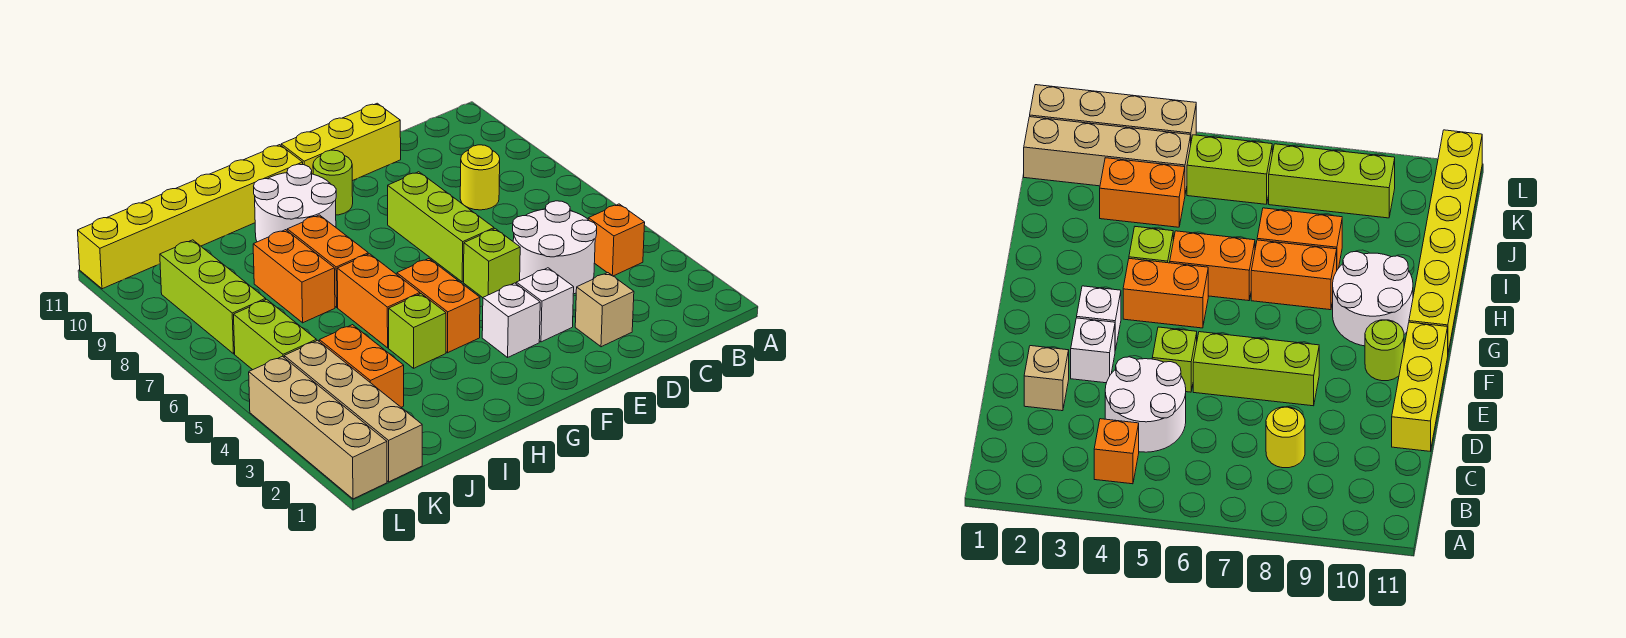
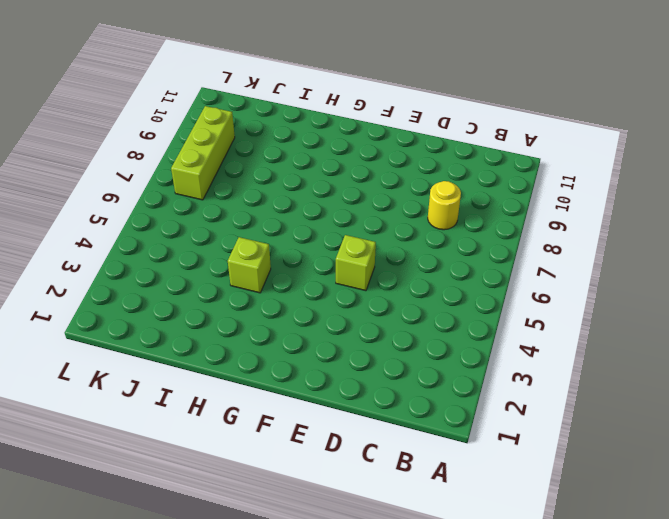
none -> orange brick B4 level 1
none -> white round brick C4:D5 level 1
none -> tan brick D2 level 1

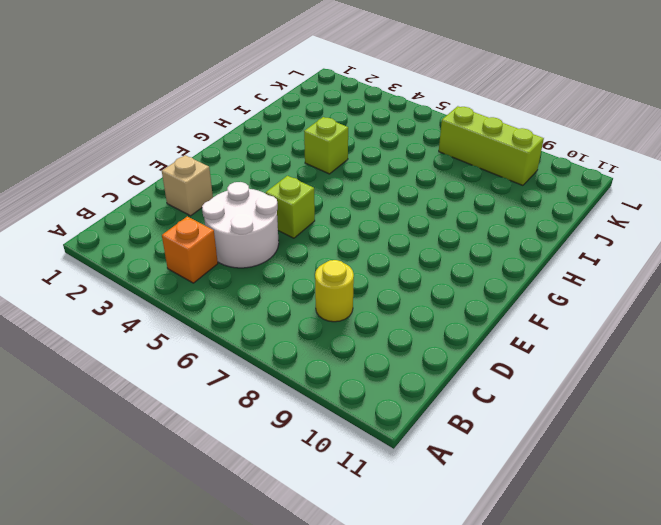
none -> yellow brick D11:F11 level 1
none -> white brick E3 level 1
none -> lime brick E6:E8 level 1

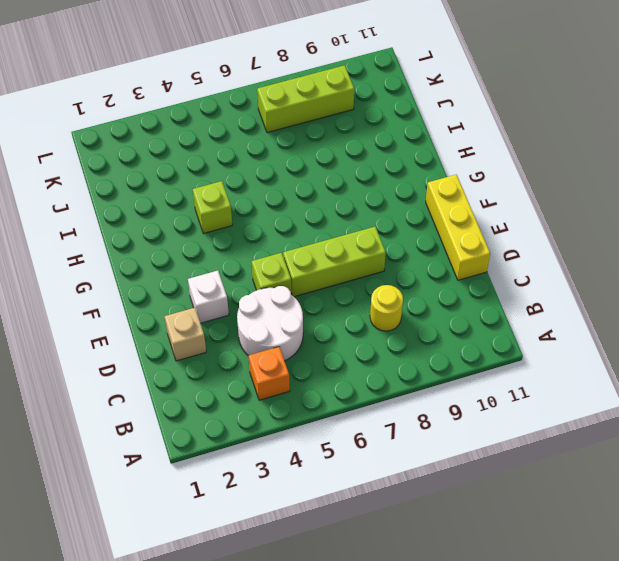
none -> white brick F3 level 1
none -> lime round brick F10 level 1
none -> orange brick G4:G5 level 1

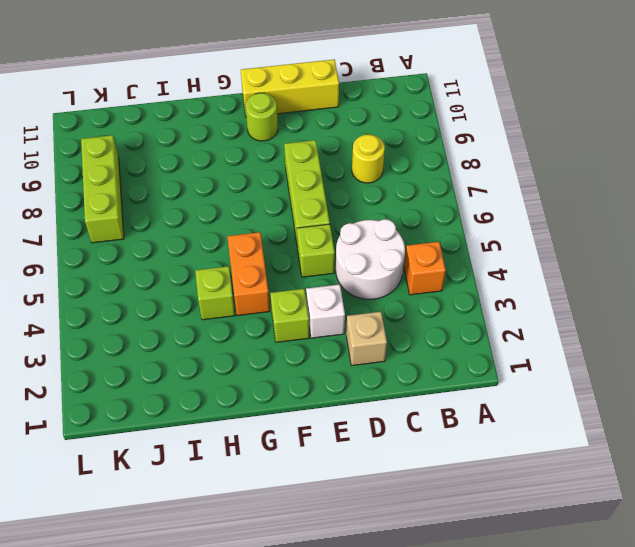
lime brick F3 level 1 -> white brick F3 level 1
none -> white round brick G9:H10 level 1
none -> yellow brick G11:L11 level 1
none -> orange brick H5:H6 level 1

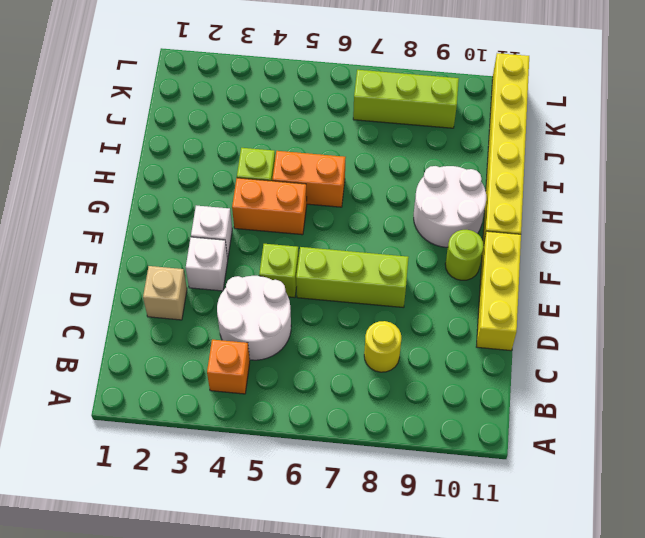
none -> orange brick H7:H8 level 1
none -> orange brick I7:I8 level 1
none -> orange brick J3:J4 level 1

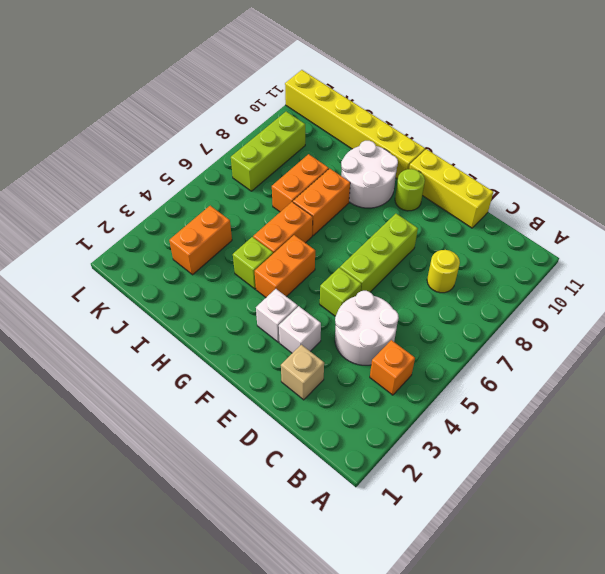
none -> tan brick K1:K4 level 1
none -> lime brick K5:K6 level 1
none -> tan brick L1:L4 level 1

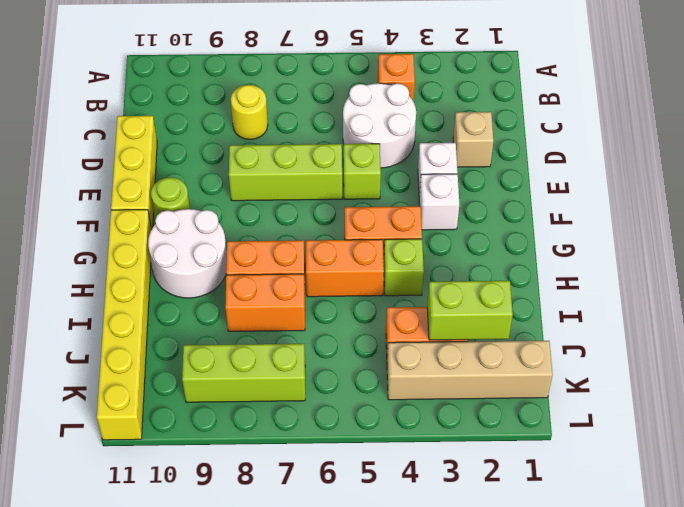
lime brick J2:J3 level 2 -> lime brick K5:K6 level 1
none -> tan brick L1:L4 level 1

